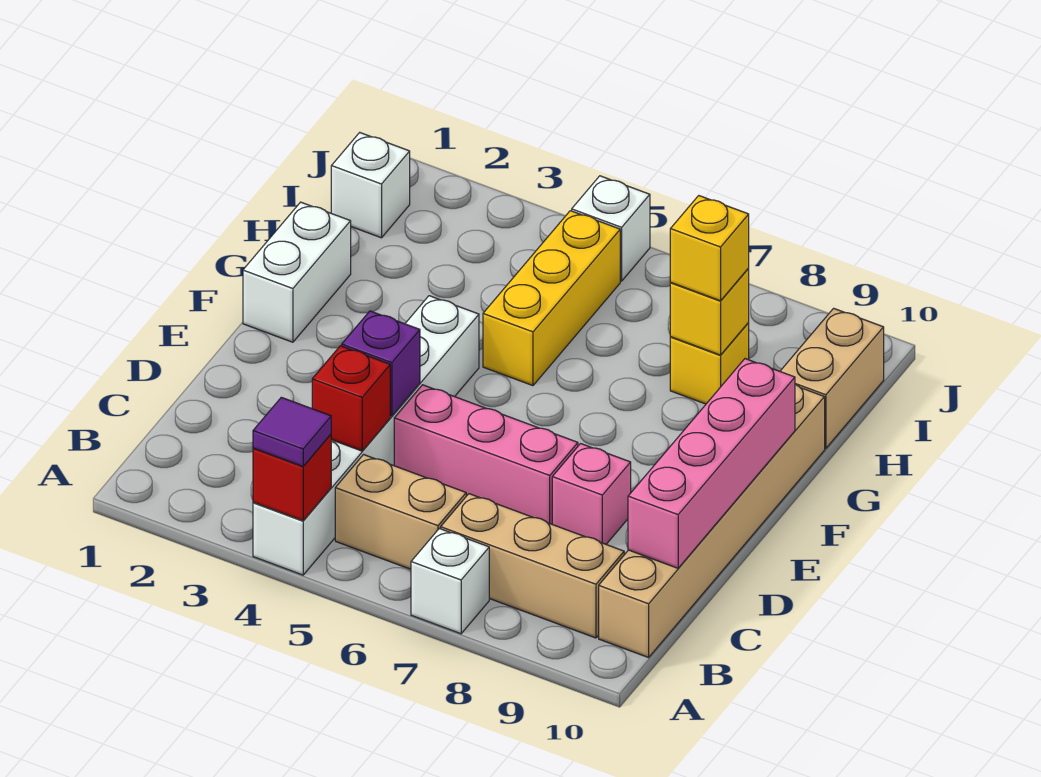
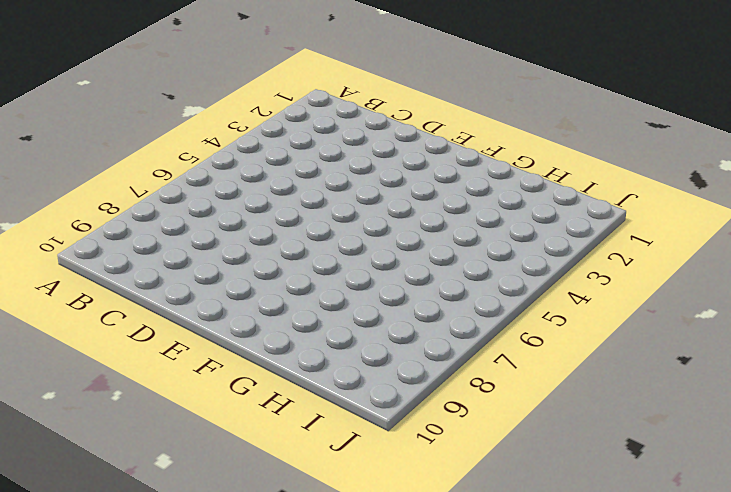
none -> white brick A4:F4 level 1
none -> white brick A7 level 1
none -> tan brick B5:B6 level 1

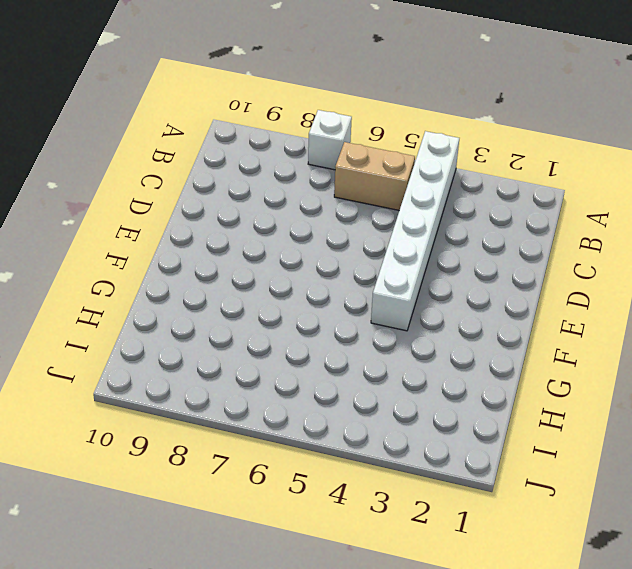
none -> tan brick B7:B9 level 1
none -> tan brick B10:G10 level 1
none -> pink brick D5:D7 level 1

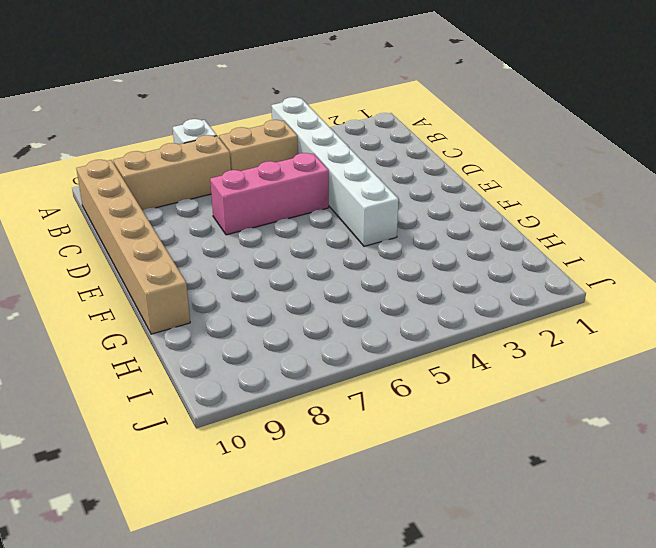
none -> pink brick D8 level 1
none -> white brick F1:G1 level 1
none -> yellow brick G5:I5 level 1

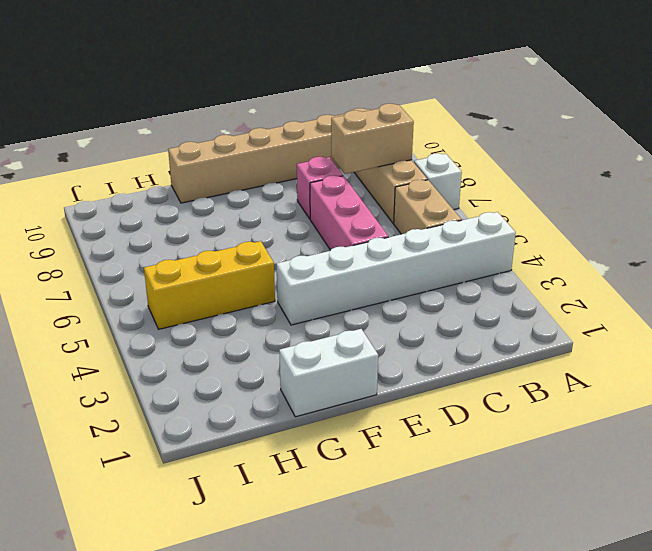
tan brick B8:C8 level 2 -> tan brick H10:I10 level 1
none -> yellow brick H8 level 1
none -> white brick I1 level 1
none -> white brick J5 level 1

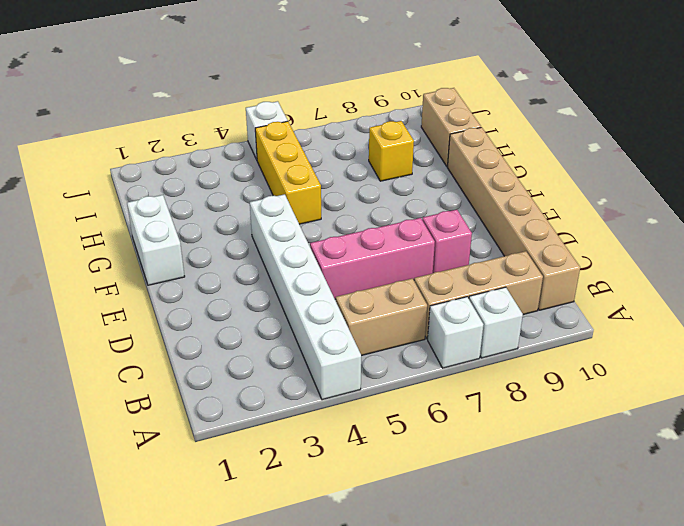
white brick A8 level 1 -> white brick I1 level 1
none -> red brick A4 level 2
none -> red brick C4 level 2
none -> pink brick C10:F10 level 2

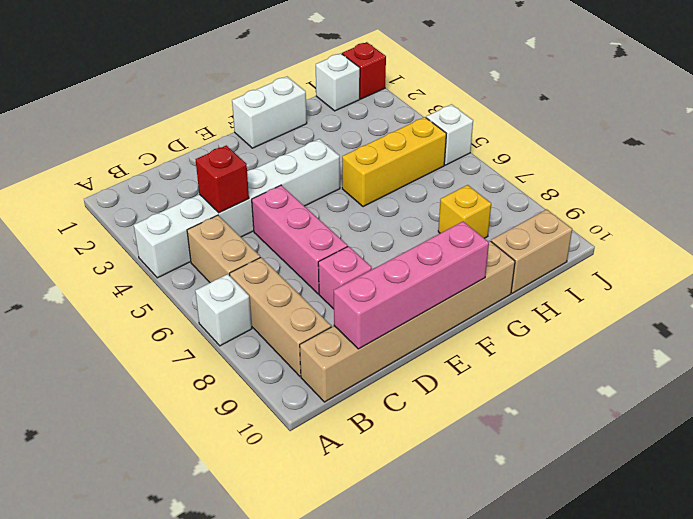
red brick J1 level 1 -> red brick A4 level 2
none -> purple brick D4 level 2
none -> yellow brick H8 level 2
none -> purple tile A4 level 3

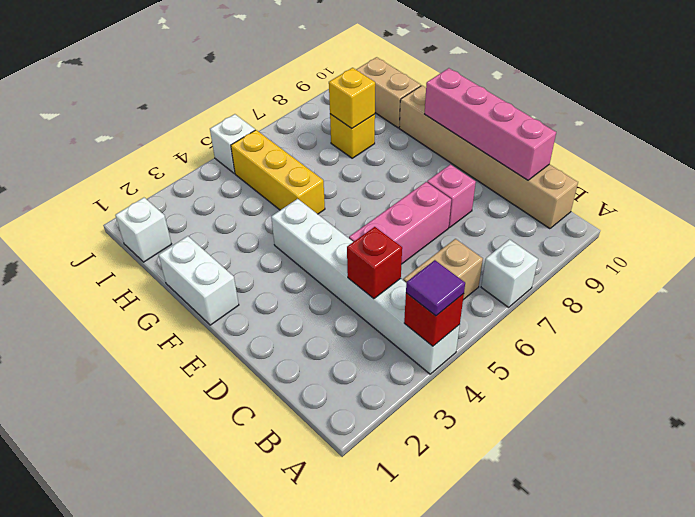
none -> tan brick B7:B9 level 1
none -> purple brick D4 level 2
none -> yellow brick H8 level 3

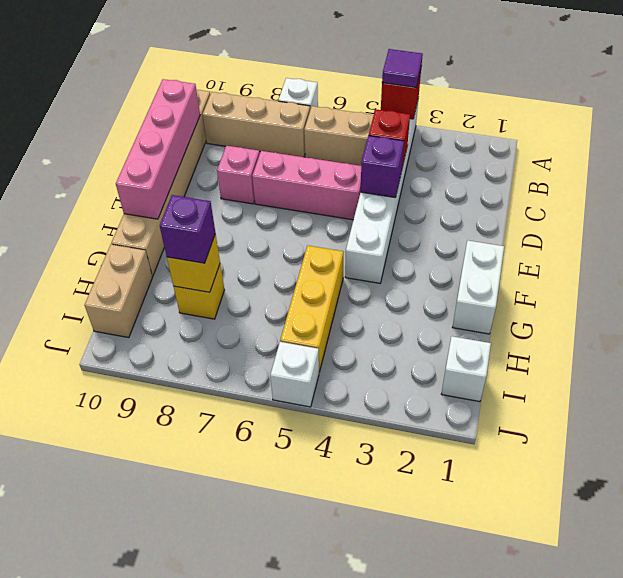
purple brick H8 level 3 -> yellow brick H8 level 3

